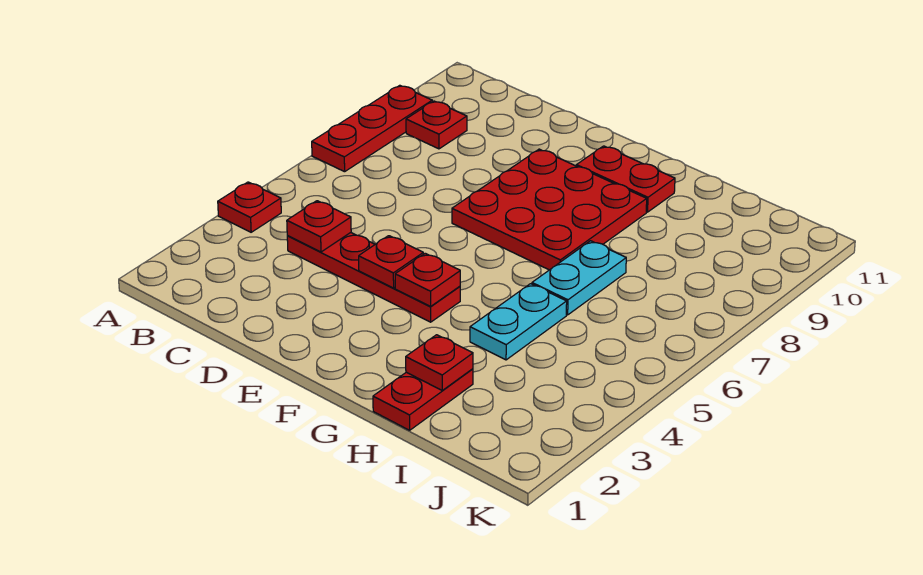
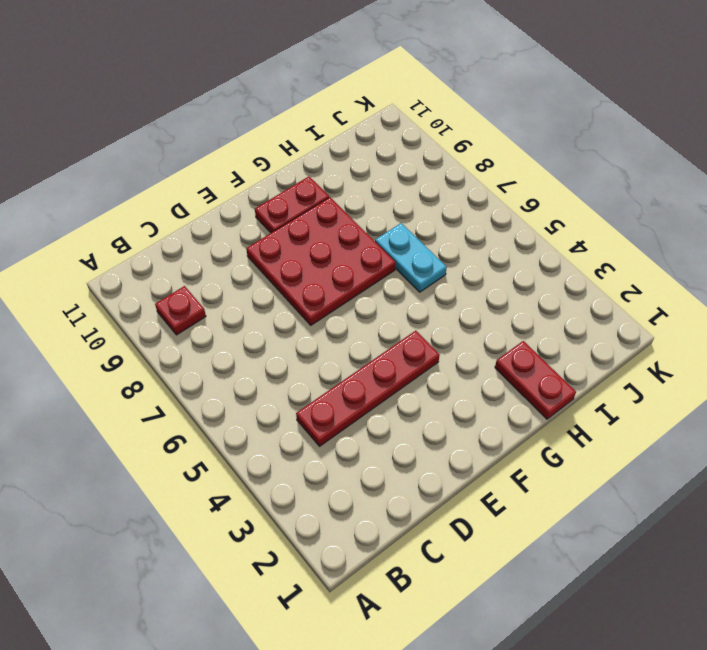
none -> red plate A4 level 1
none -> red plate A7:A9 level 1
none -> cyan plate H4:H5 level 1

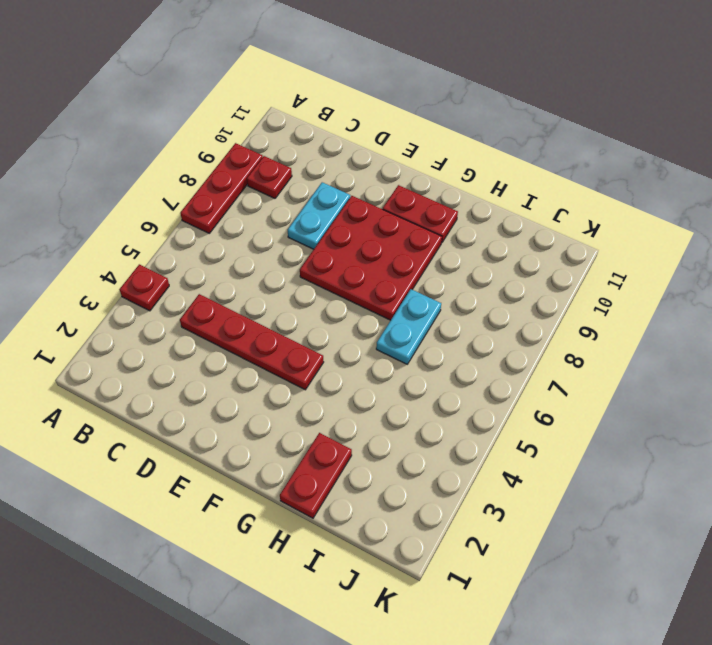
cyan plate D8:D9 level 1 -> cyan plate H4:H5 level 1
none -> red plate C4 level 2
none -> red plate E4 level 2
none -> red plate F4 level 2

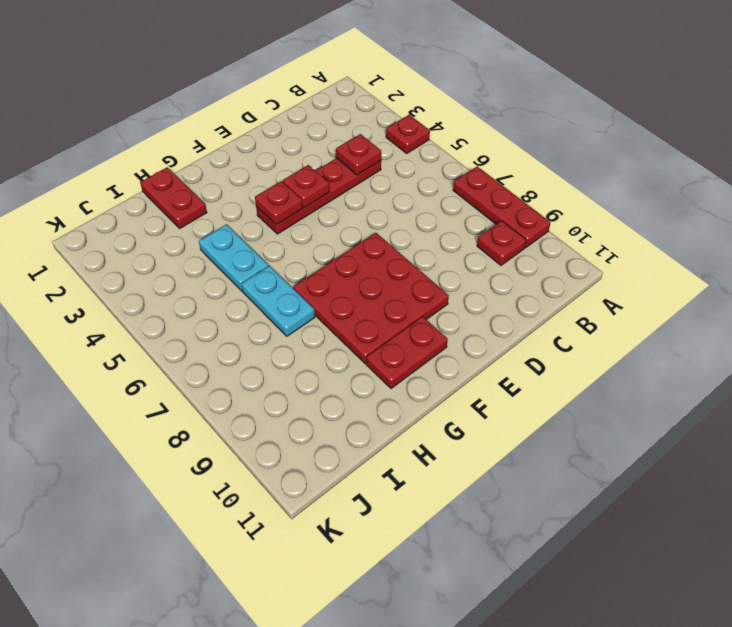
none -> red plate H2 level 2

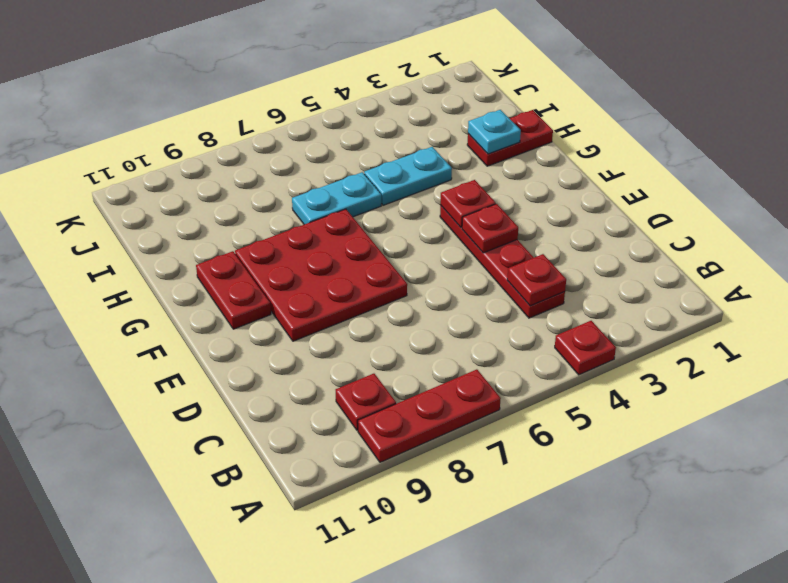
cyan plate H2 level 2 -> red plate H2 level 2

